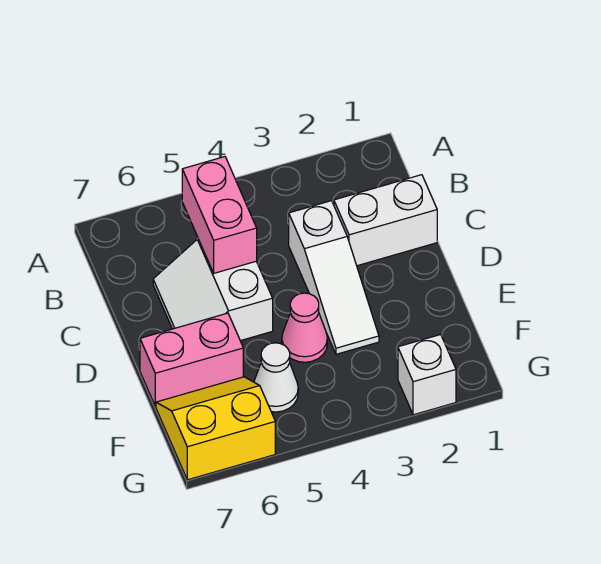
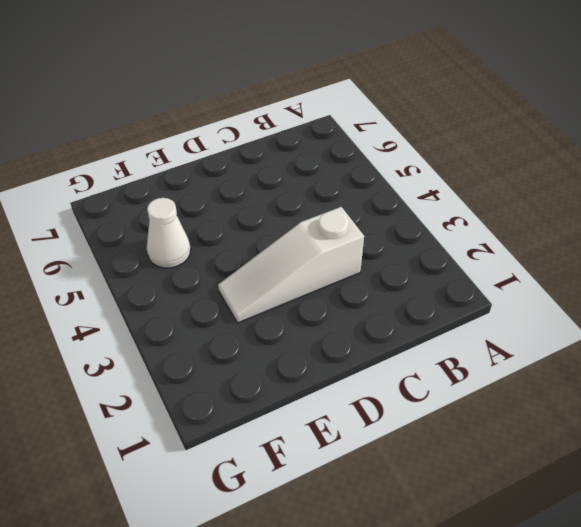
none -> white brick C1:C2 level 1
none -> white slope C5:D6 level 1 top 5

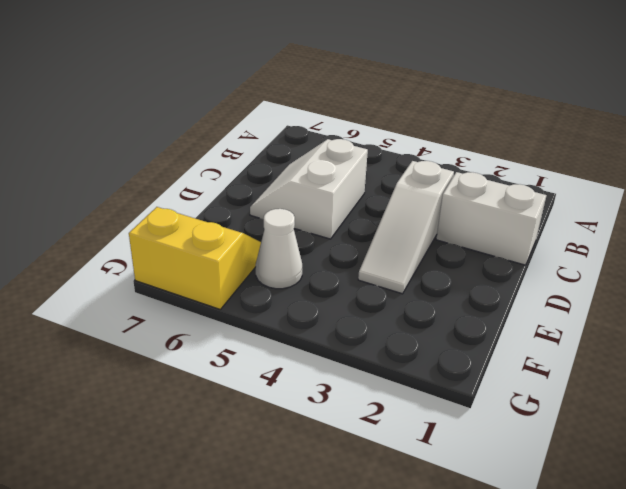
none -> pink cone E4 level 1
none -> pink brick E6:E7 level 1

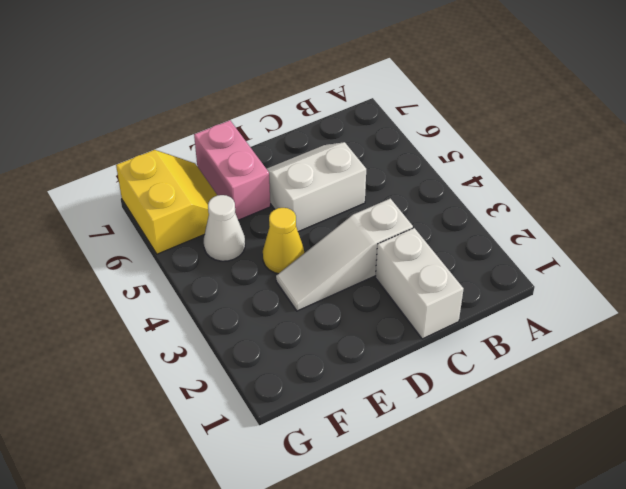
yellow cone E4 level 1 -> pink cone E4 level 1
none -> white brick G2 level 1
none -> pink brick B5:C5 level 2

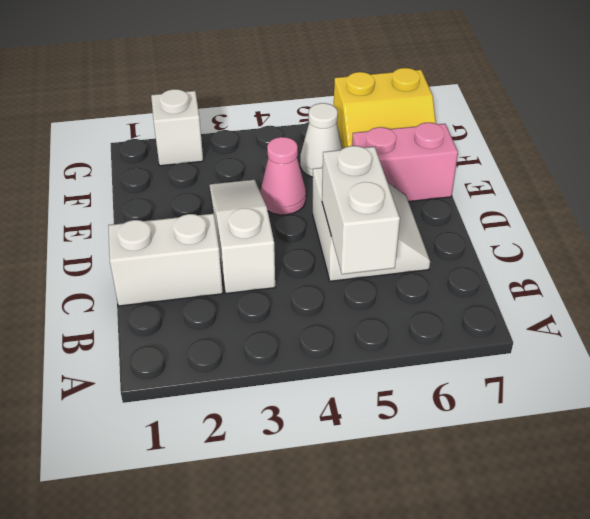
white brick B5:C5 level 2 -> pink brick B5:C5 level 2

